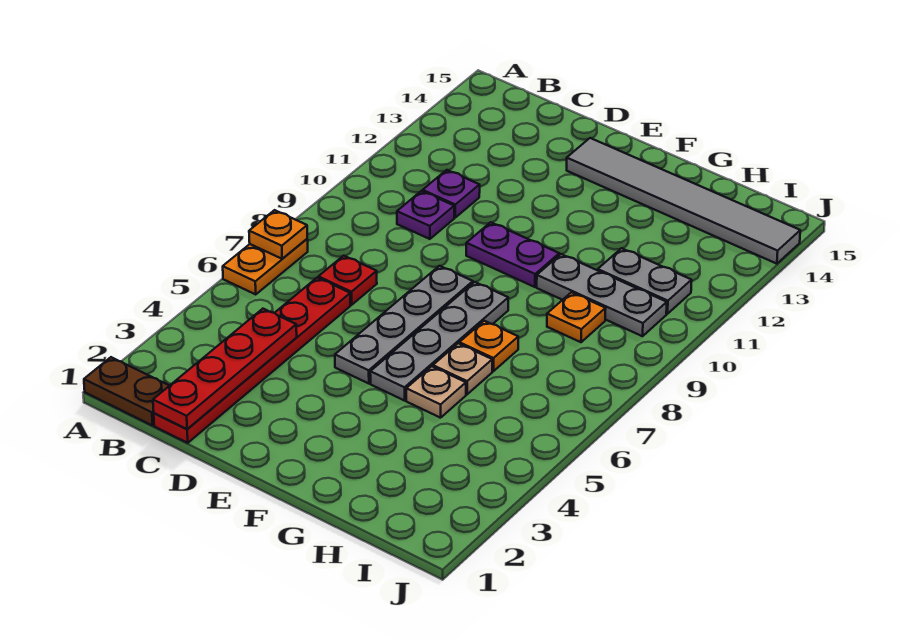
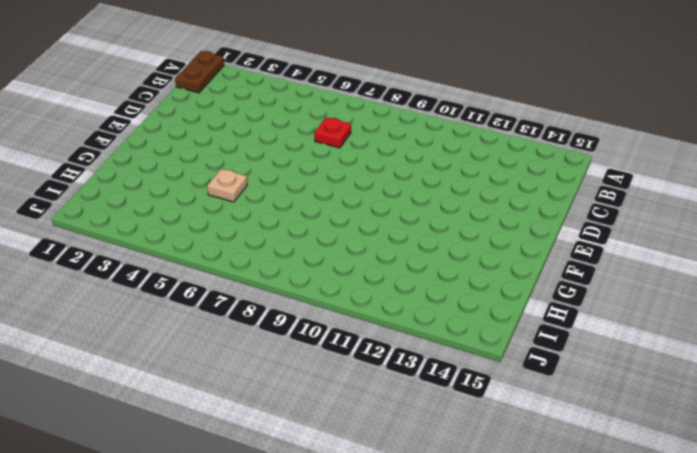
none -> orange plate A6:A7 level 1
none -> red plate C1:C6 level 1
none -> purple plate C10 level 1

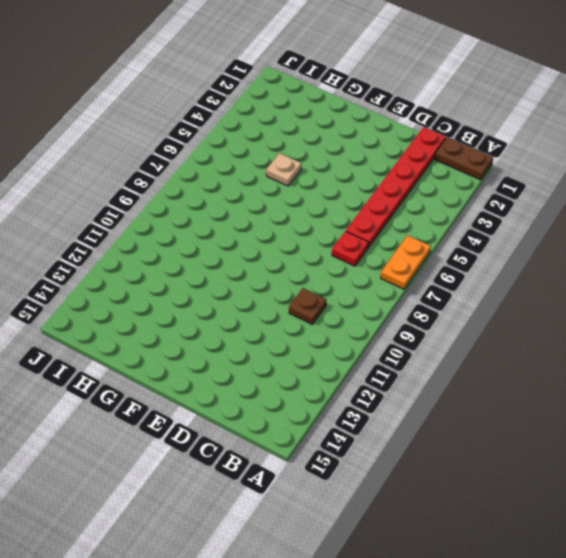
brown plate C10 level 1 -> purple plate C10 level 1
none -> purple plate C11 level 1
none -> grey plate E5:E8 level 1
none -> purple plate E10:F10 level 1

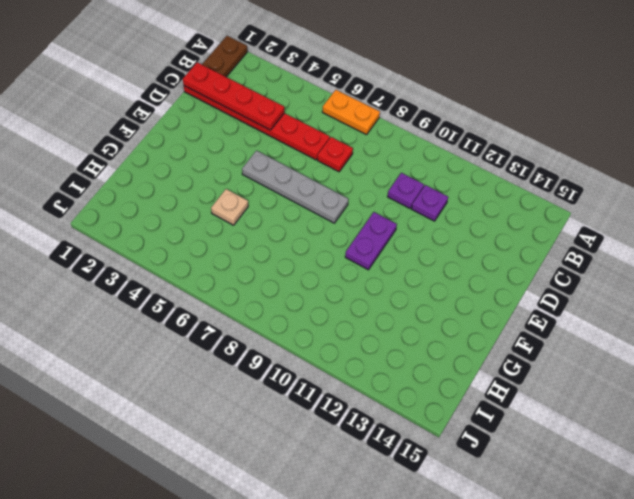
none -> grey tile E14:J14 level 1
none -> grey plate F5:F8 level 1
none -> tan plate G6 level 1

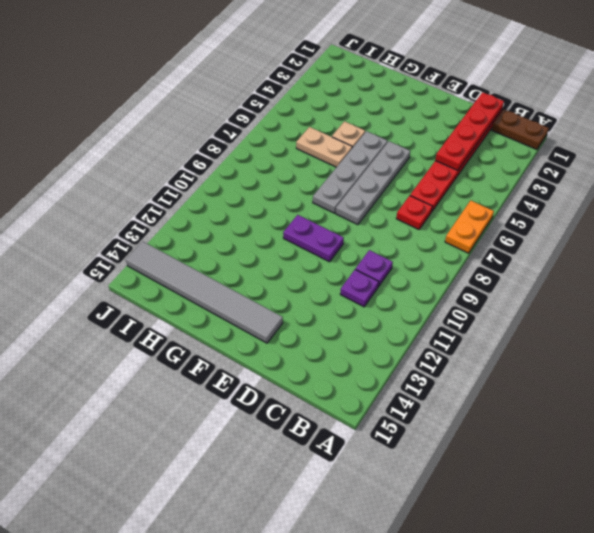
tan plate G6:H6 level 1 -> tan plate G6 level 1
none -> orange plate G7 level 1
none -> grey plate G10:I10 level 1
none -> orange plate H9 level 1

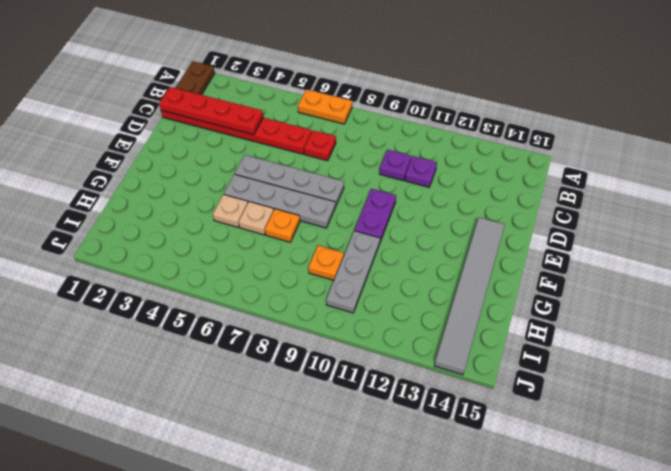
none -> grey plate H11:I11 level 1
none -> orange plate A7 level 2

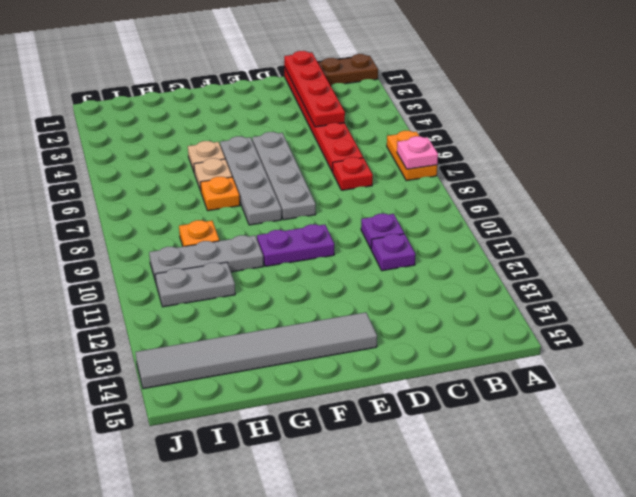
pink plate A7 level 2 -> orange plate A7 level 2

